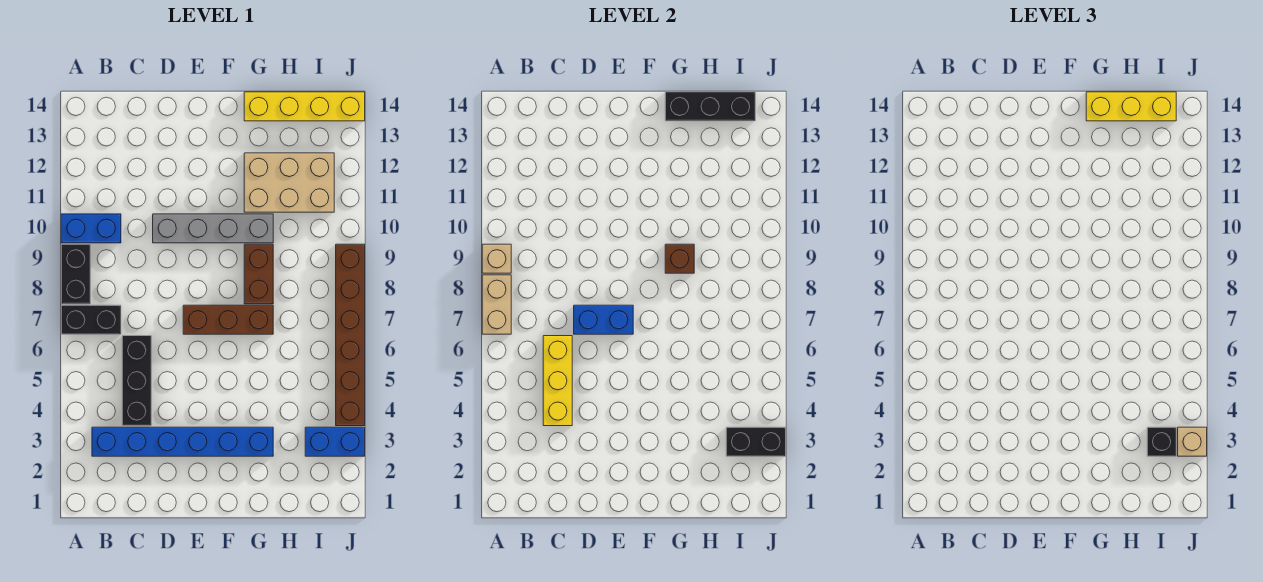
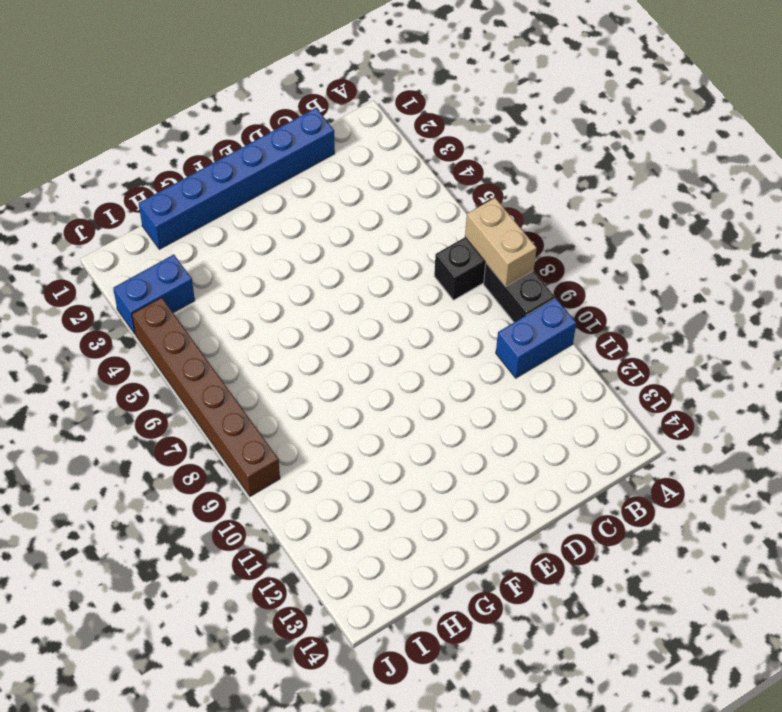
blue brick C1:H1 level 1 -> blue brick B3:G3 level 1
none -> black brick C4:C6 level 1
none -> grey brick D10:G10 level 1
none -> brown brick E7:G7 level 1

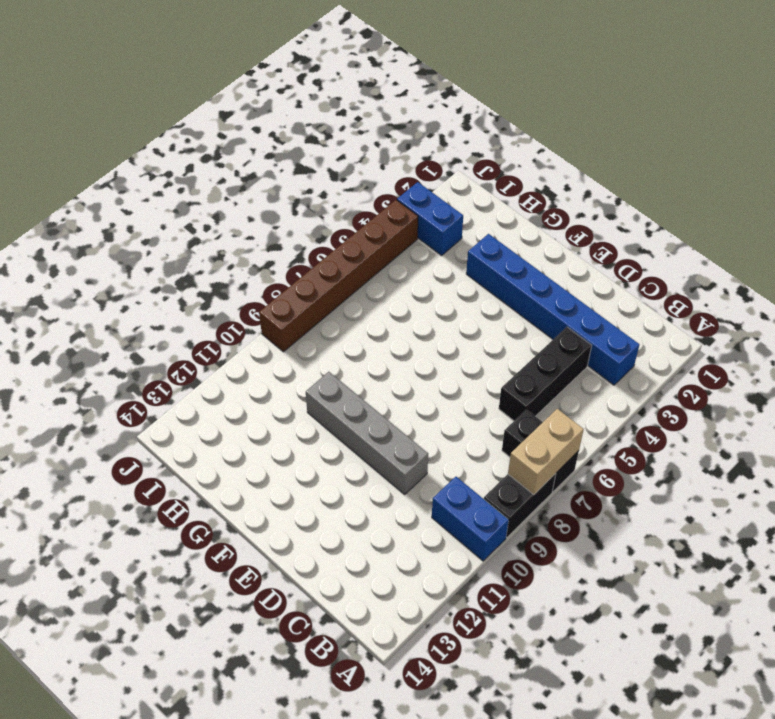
none -> brown brick E7:G7 level 1
none -> brown brick G8:G9 level 1
none -> tan brick G11:I12 level 1

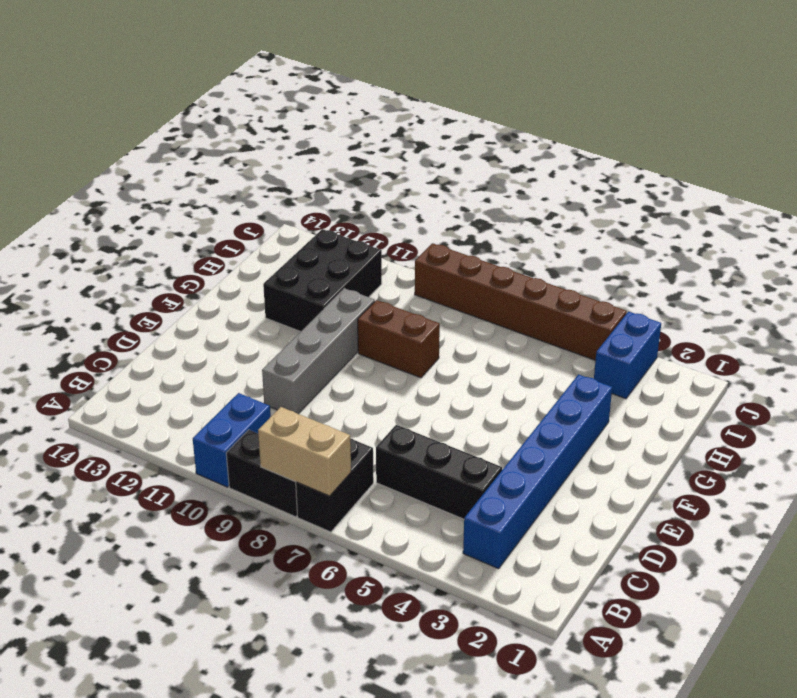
black brick G11:I12 level 1 -> tan brick G11:I12 level 1
none -> brown brick E7:G7 level 1
none -> yellow brick G14:J14 level 1
none -> tan brick A9 level 2

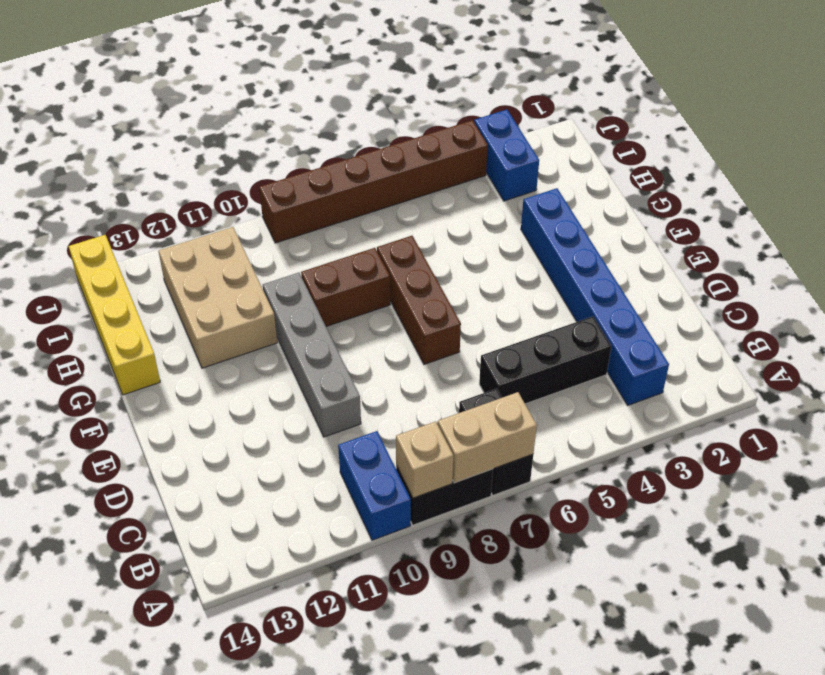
none -> yellow brick C4:C6 level 2
none -> blue brick D7:E7 level 2
none -> brown brick G9 level 2

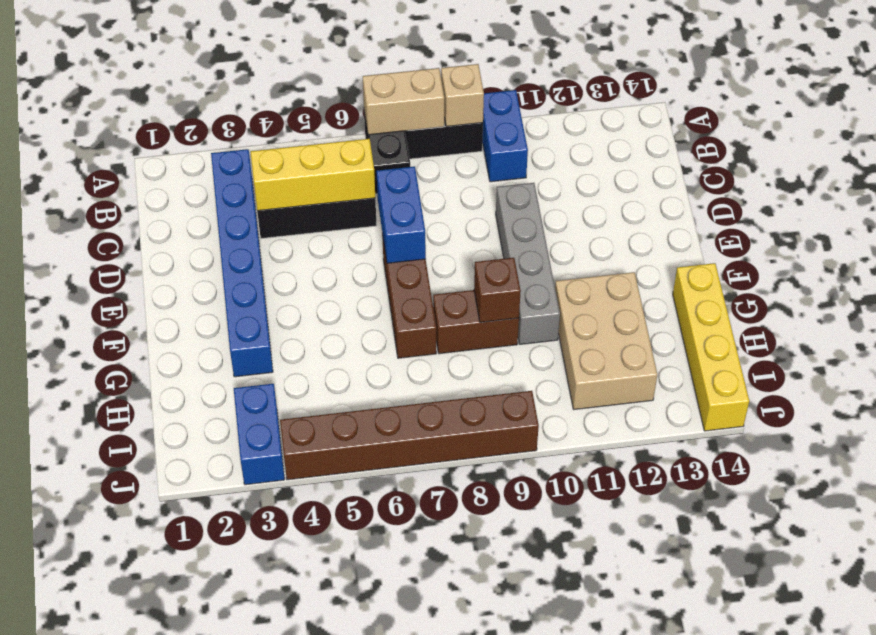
none -> black brick G14:I14 level 2
none -> black brick I3:J3 level 2
none -> yellow brick G14:I14 level 3

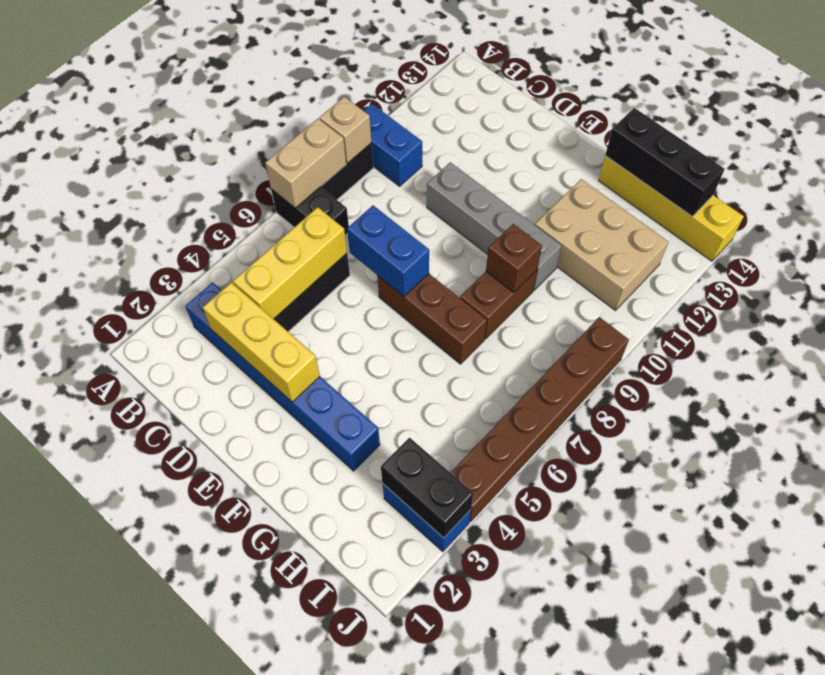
yellow brick C3:E3 level 2 -> yellow brick G14:I14 level 3
none -> black brick I3 level 3
none -> tan brick J3 level 3

